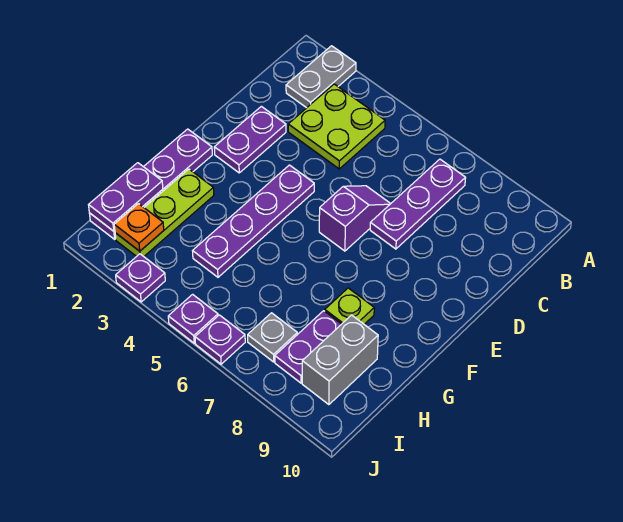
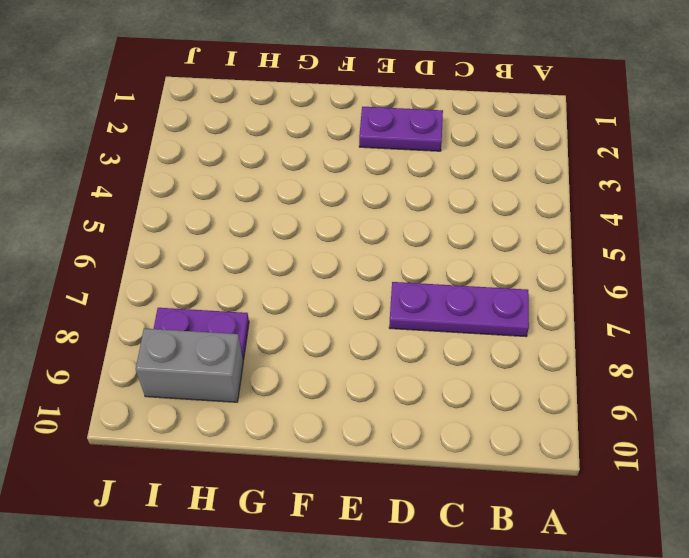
none -> grey plate A2:B2 level 1
none -> lime plate B3:C4 level 1
none -> purple slope D6:E6 level 1 top E

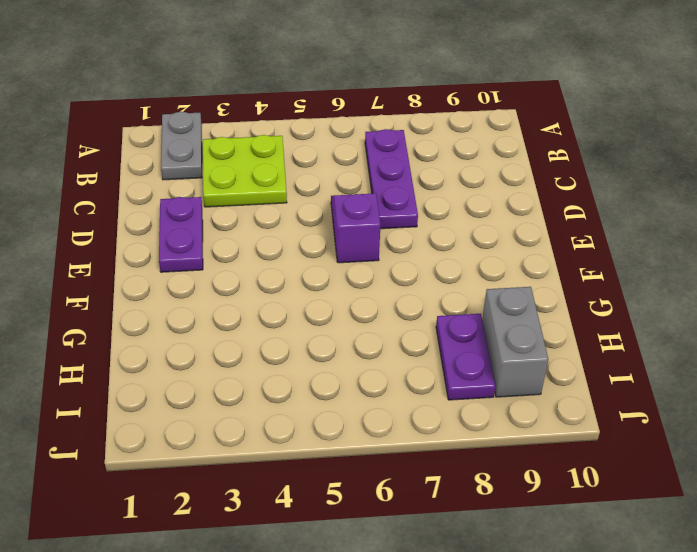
none -> purple plate E4:H4 level 1
none -> purple plate F1:I1 level 1
none -> lime plate G2:I2 level 1

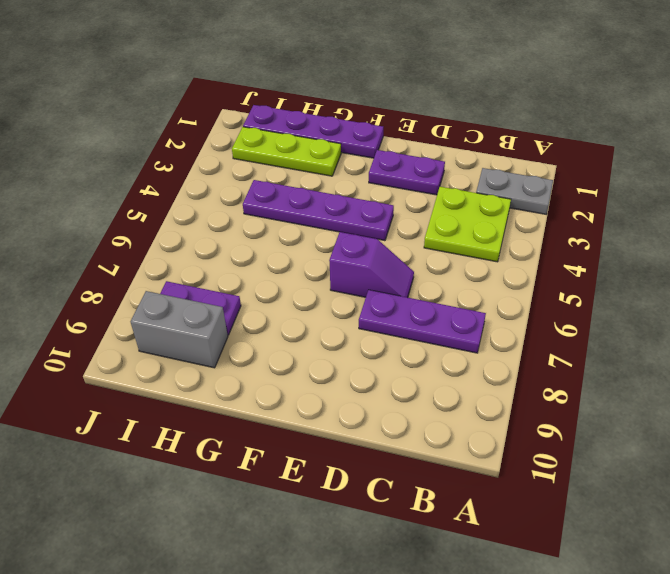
none -> lime plate G8 level 1
none -> grey plate I7 level 1
none -> purple plate J3 level 1

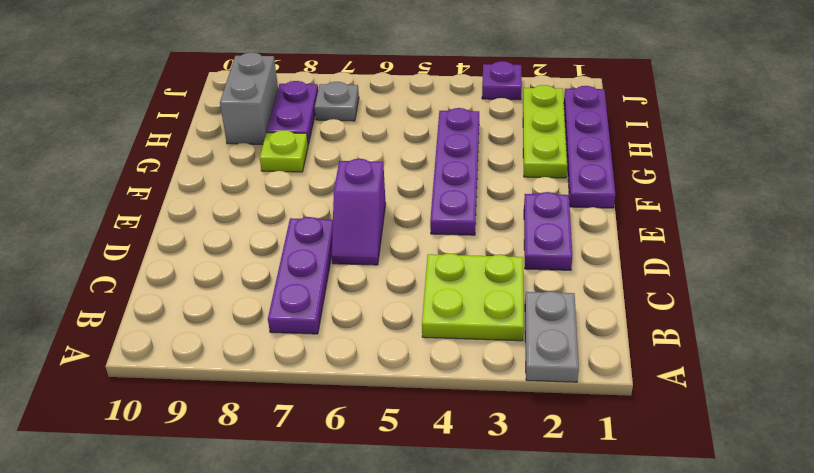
none -> purple plate J5 level 1
none -> purple plate J6 level 1
none -> purple plate H1:I1 level 2

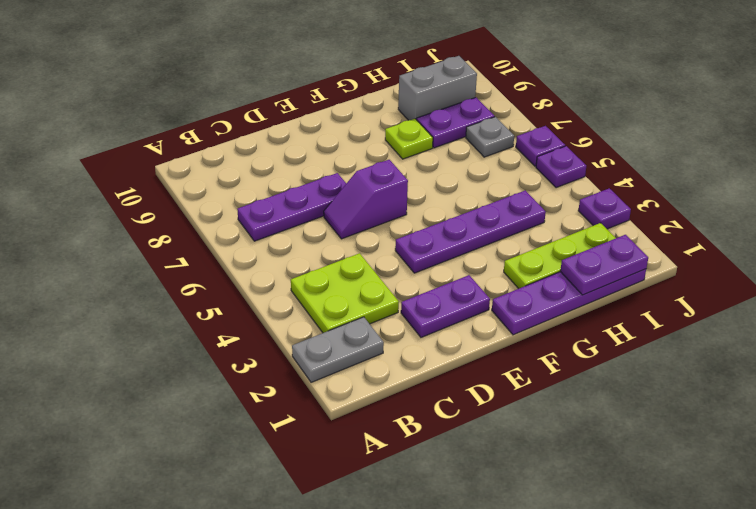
none -> orange plate I2 level 2

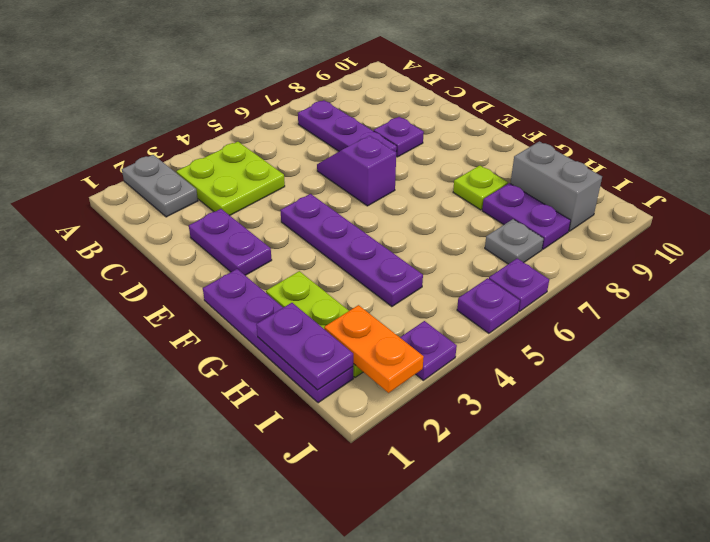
purple plate D8 level 1 -> none
orange plate I2:J2 level 2 -> orange plate I2 level 2

